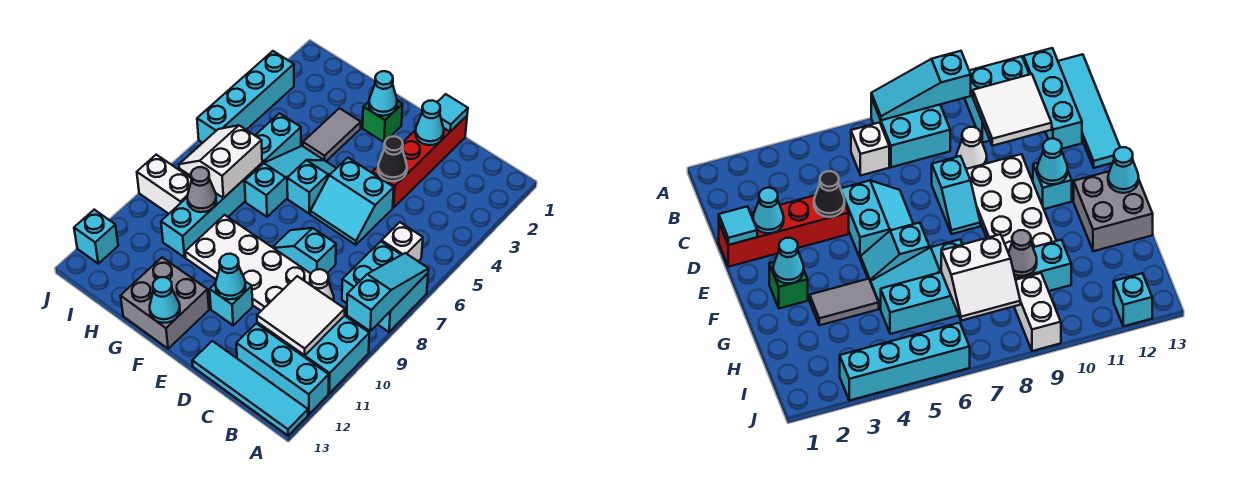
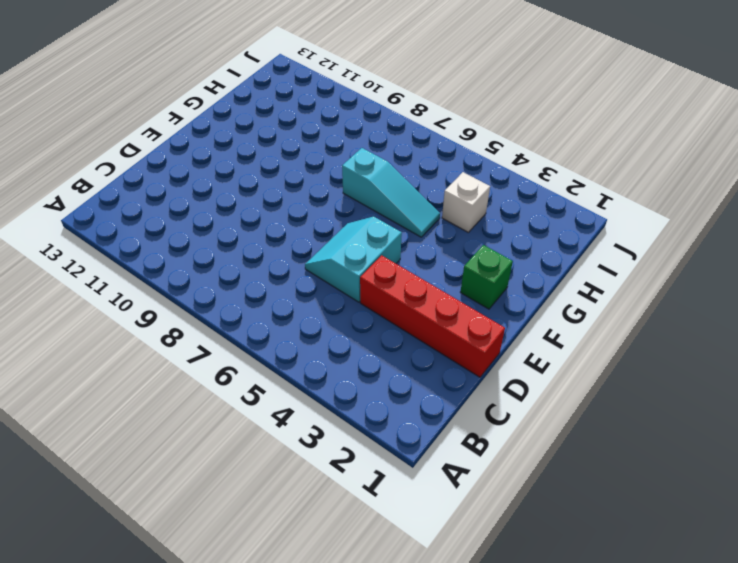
white brick H4 level 1 -> white brick B6 level 1
none -> cyan brick A7:B8 level 1
none -> cyan brick A10:B11 level 1
none -> cyan brick A12:C12 level 1
none -> cyan tile A13:D13 level 1

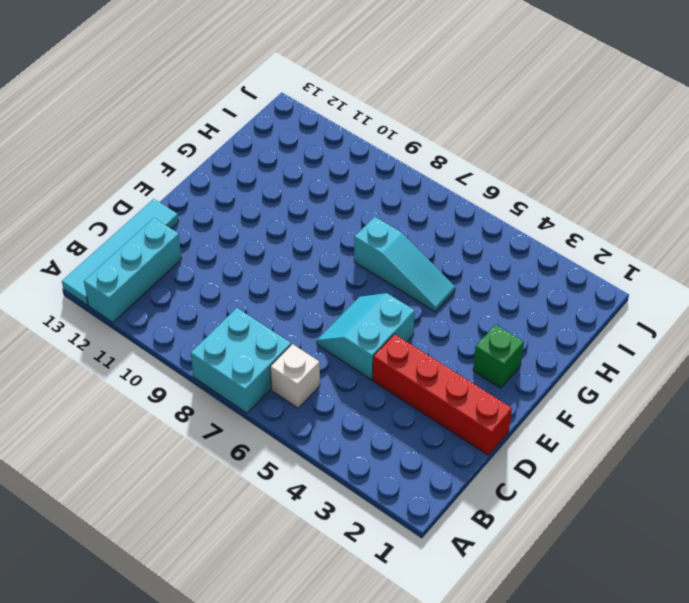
none -> cyan brick A10:B11 level 1
none -> white cone C9 level 1
none -> cyan slope D8:E8 level 1 top D
none -> white plate D9:G10 level 1

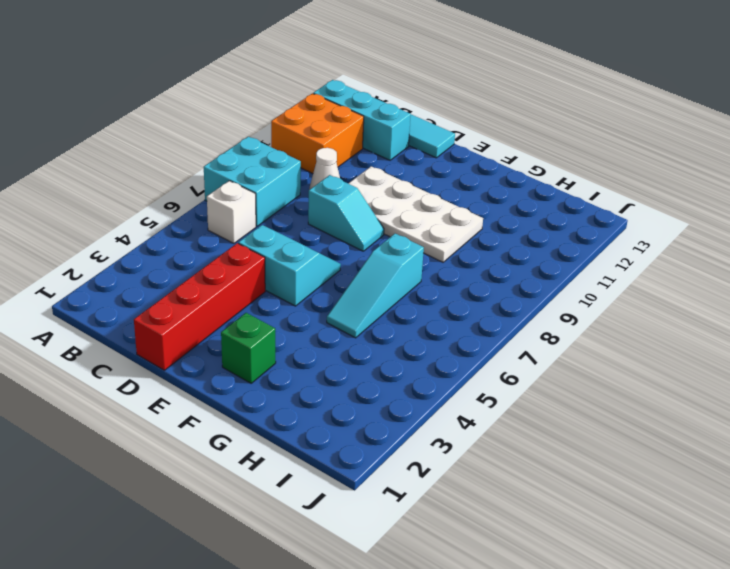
orange brick A10:B11 level 1 -> cyan brick A10:B11 level 1
none -> cyan brick E11 level 1
none -> cyan slope F5:F6 level 1 top 6
none -> grey brick F12:G13 level 1
none -> grey tile G3:G4 level 1

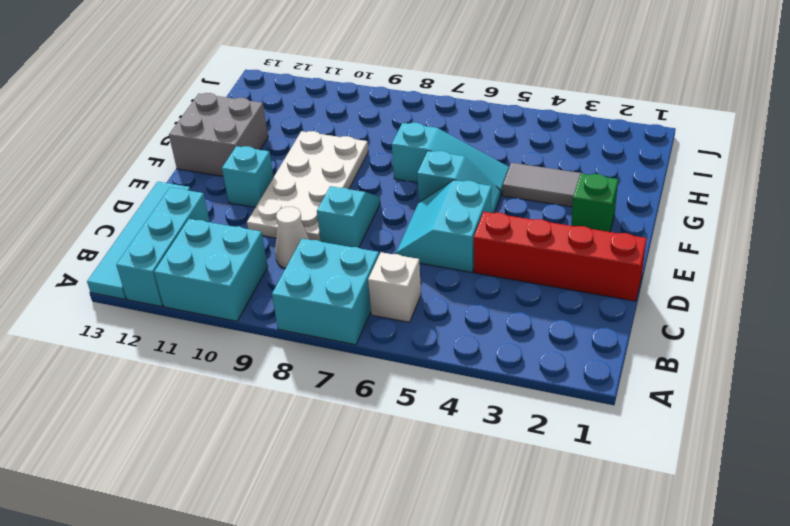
none -> cyan brick H5:H10 level 1
none -> white brick I9:J9 level 1
none -> cyan brick J3:J6 level 1
none -> cyan brick J12 level 1

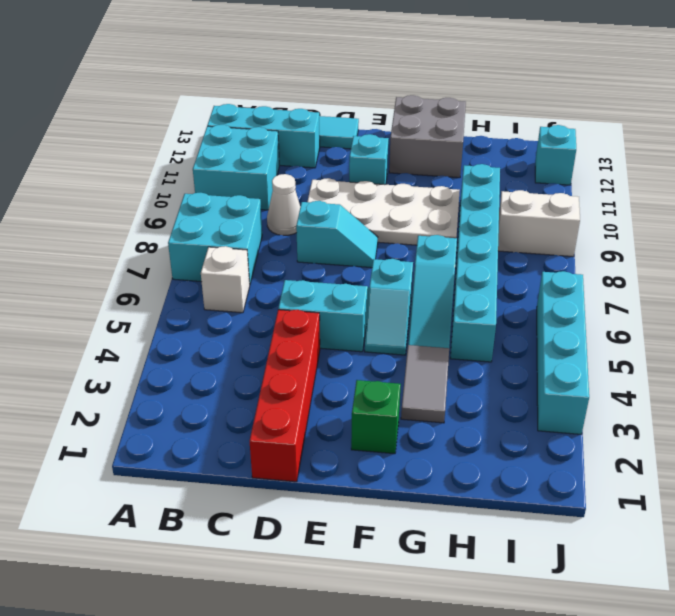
none -> cyan slope A7:A9 level 2 top 9
none -> white tile B10:C11 level 2
none -> cyan tile D1 level 2
none -> cyan cone D2 level 2

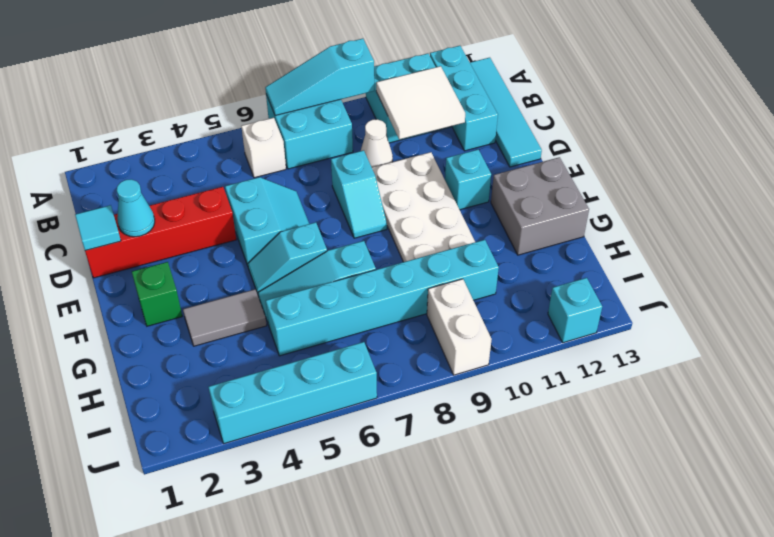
none -> black cone D4 level 2
none -> cyan cone E11 level 2
none -> cyan cone F2 level 2
none -> cyan cone F13 level 2

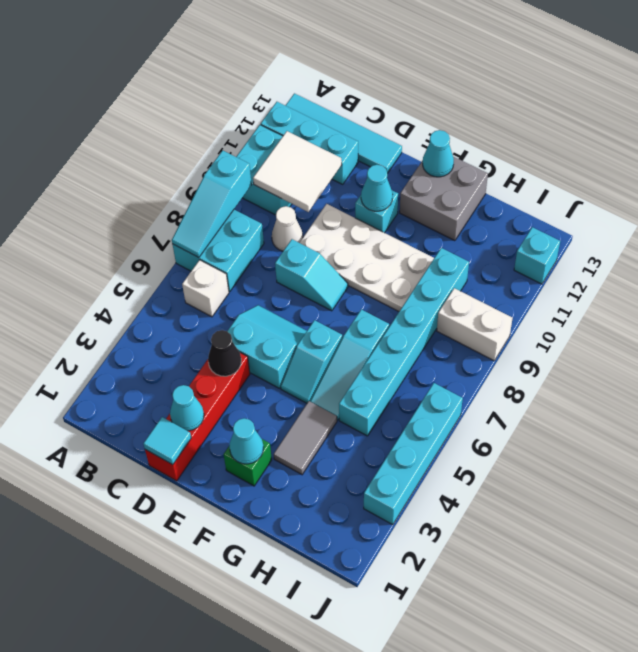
none -> white slope H7:I8 level 2 top H
none -> grey cone H9 level 2

